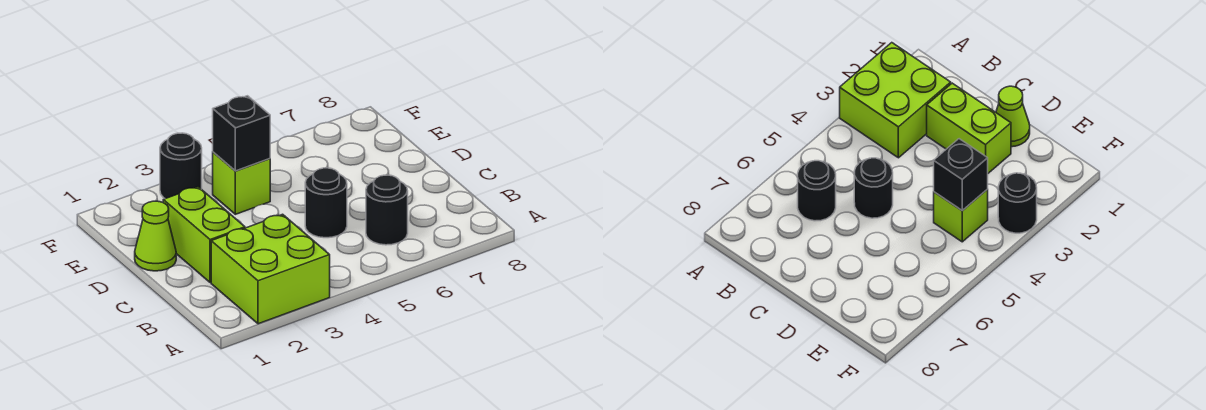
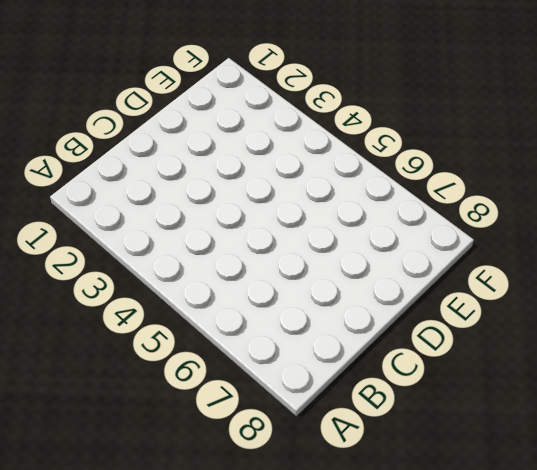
none -> lime brick A2:B3 level 1
none -> black round brick B6 level 1

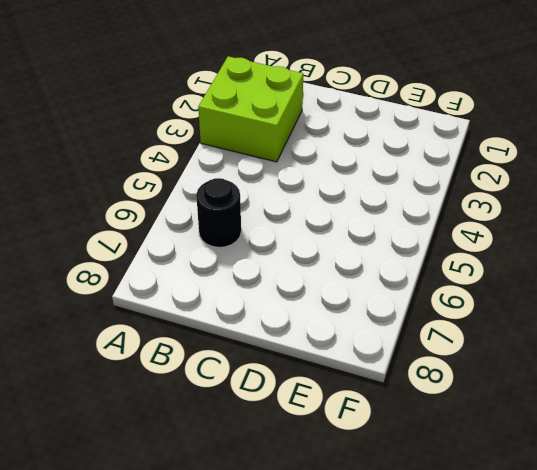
none -> lime brick C2:D2 level 1
none -> black round brick C5 level 1

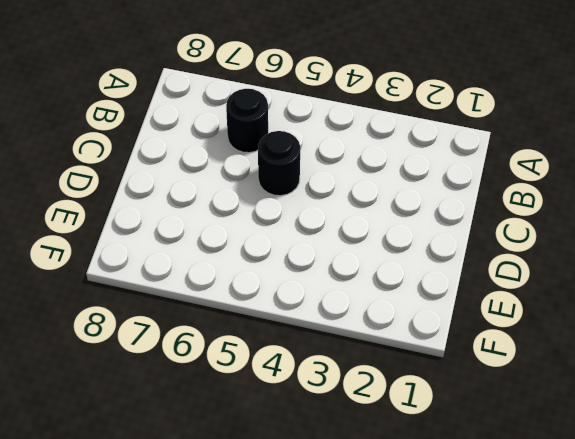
none -> lime brick A2:B3 level 1
none -> lime brick C2:D2 level 1

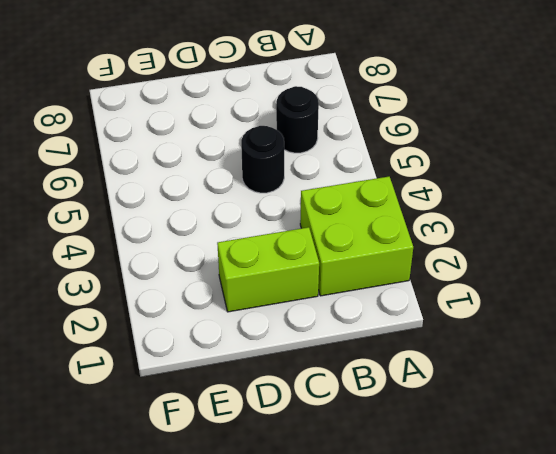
none -> lime cone D1 level 1
none -> lime brick E4 level 1

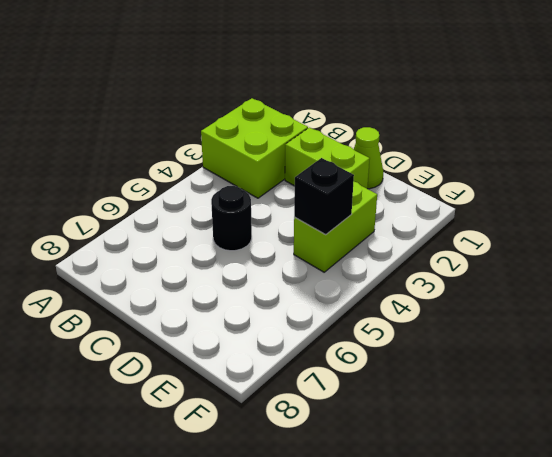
lime brick E3:E4 level 1 -> lime brick E4 level 1
none -> black round brick B6 level 1
none -> black round brick F3 level 1

